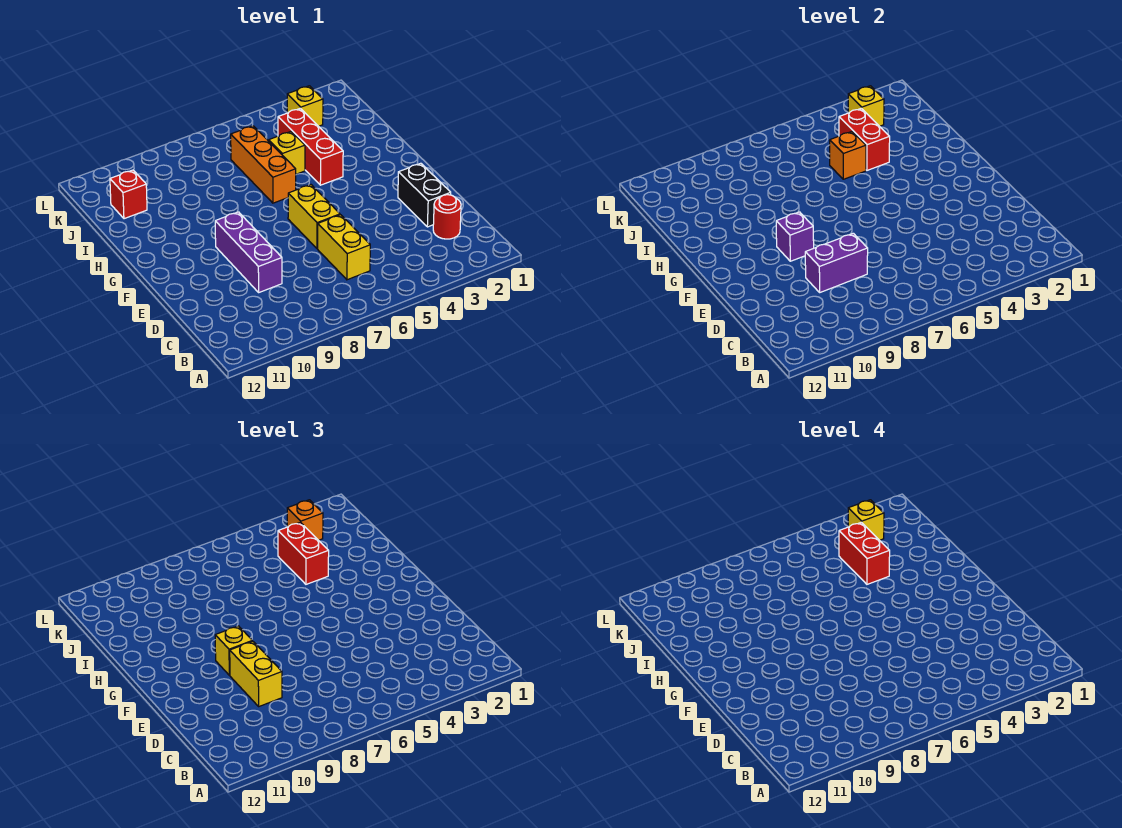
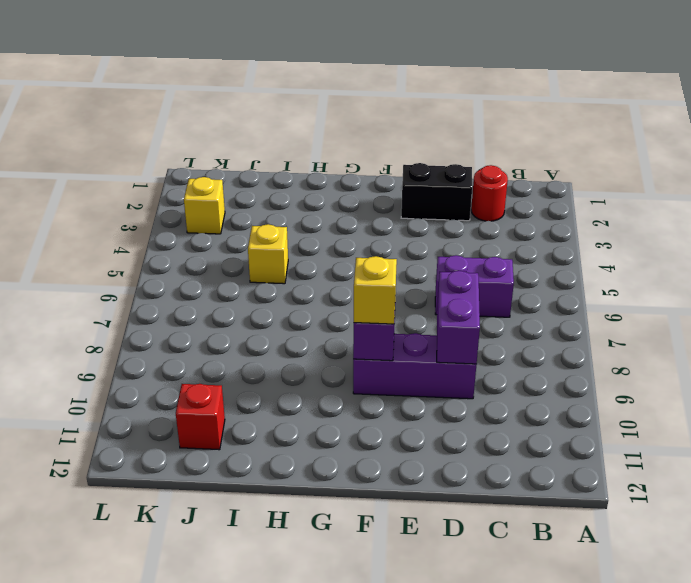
purple brick C6:D6 level 1 -> yellow brick C6:D6 level 1
none -> yellow brick E6:F6 level 1
none -> red brick H4:J4 level 1
none -> orange brick H6:J6 level 1

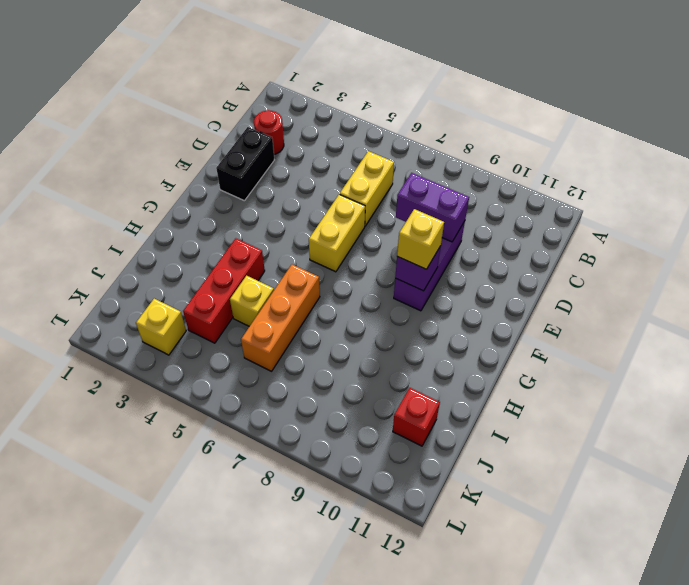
none -> red brick I4:J4 level 2
none -> orange brick I5 level 2
none -> yellow brick K3 level 2

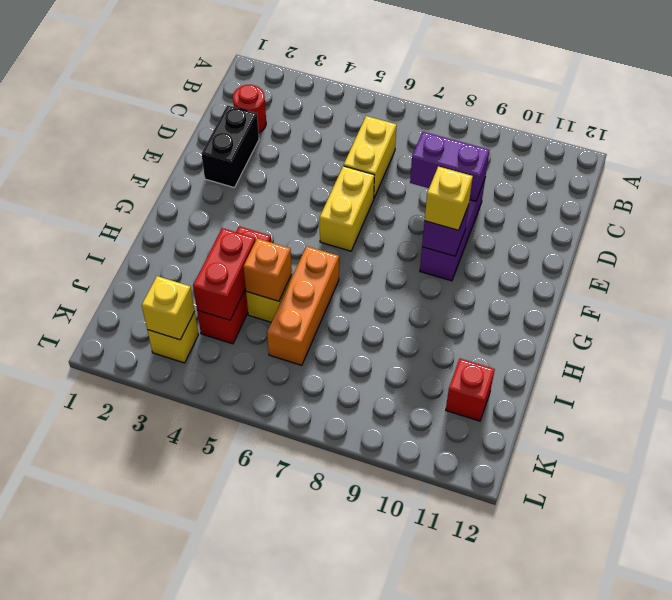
none -> yellow brick D9:E9 level 3
none -> red brick I4:J4 level 3
none -> orange brick K3 level 3

